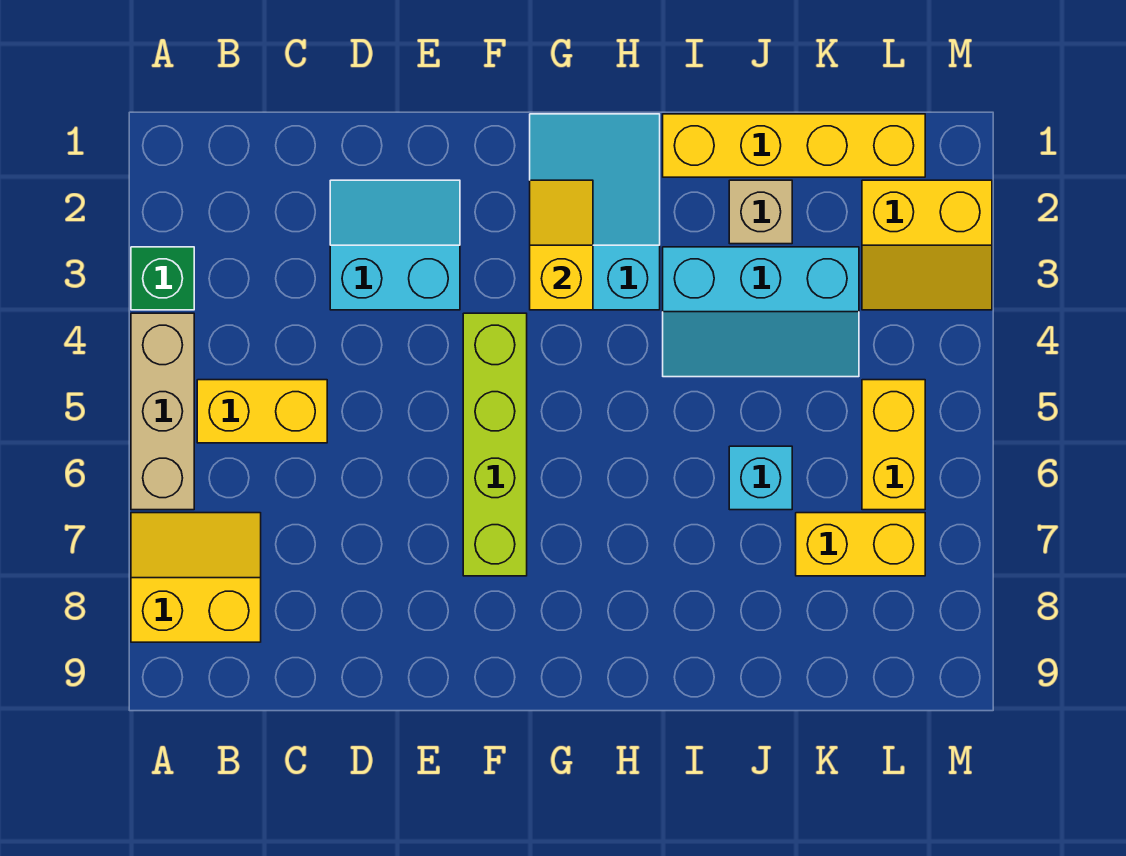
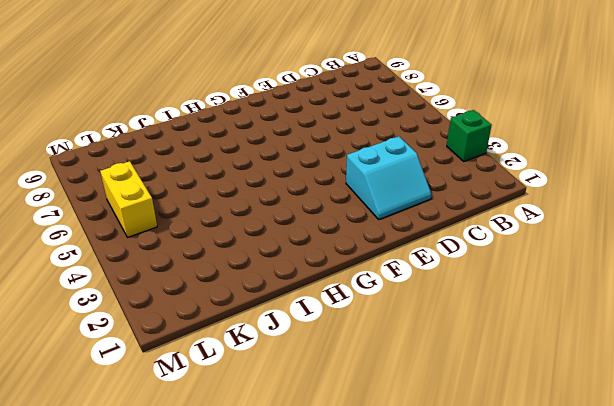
none -> tan brick A4:A6 level 1
none -> yellow slope A7:B8 level 1 top 8
none -> yellow brick B5:C5 level 1

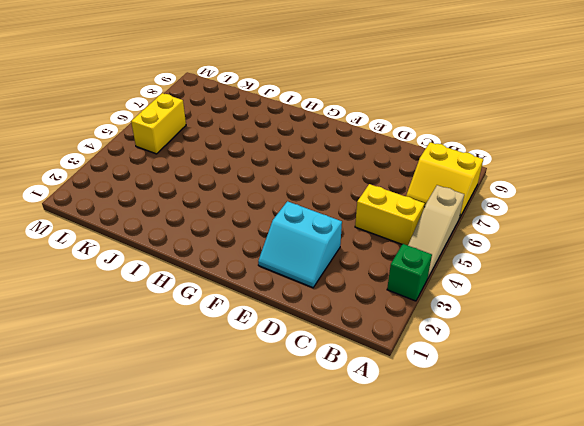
tan slope A4:A6 level 1 top 6 -> tan brick A4:A6 level 1
none -> lime brick F4:F7 level 1
none -> cyan slope G1:H3 level 1 top 3
none -> yellow brick I1:L1 level 1

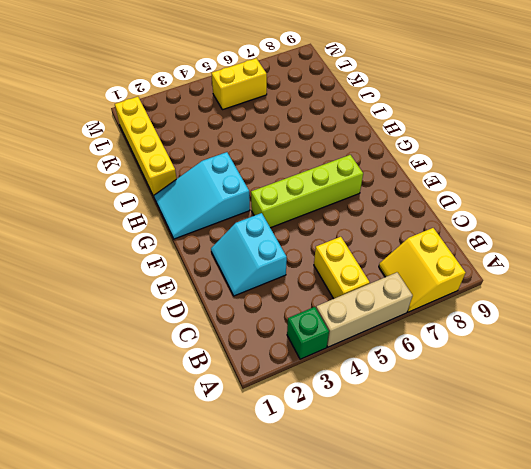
none -> cyan slope I3:K4 level 1 top 3
none -> tan brick J2 level 1
none -> cyan brick J6 level 1

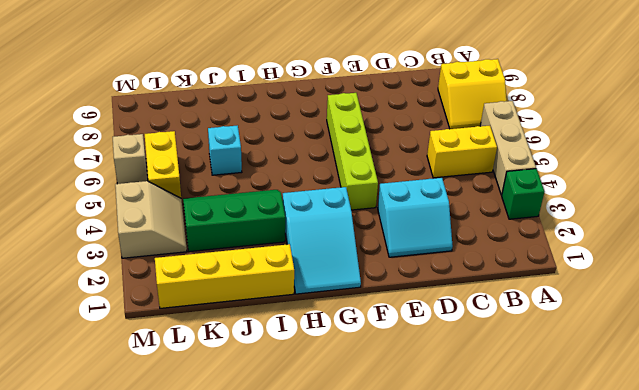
green slope I3:K4 level 1 top 3 -> cyan slope I3:K4 level 1 top 3
tan slope L3:M4 level 1 top M -> yellow slope L2:M3 level 1 top 2
tan brick M6 level 1 -> tan brick J2 level 1
none -> yellow brick K7:L7 level 1
none -> yellow slope G2:G3 level 2 top 3

